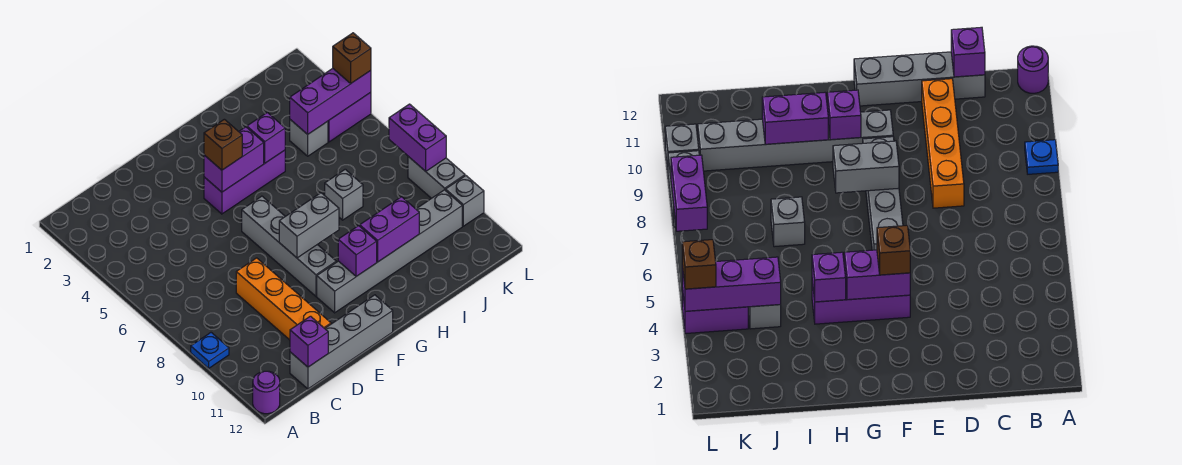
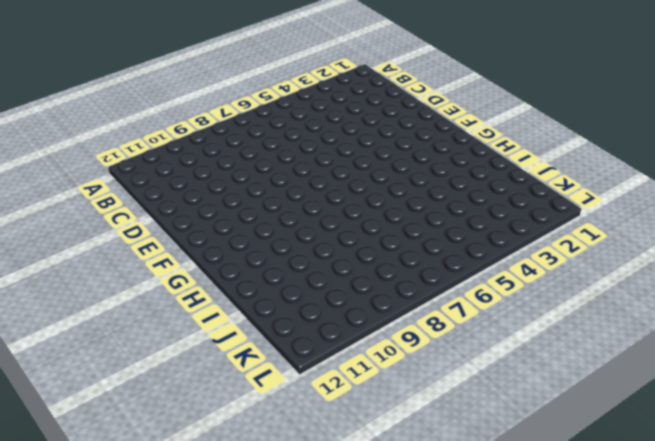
none -> blue plate A9 level 1
none -> purple round brick A12 level 1
none -> grey brick C12:F12 level 1

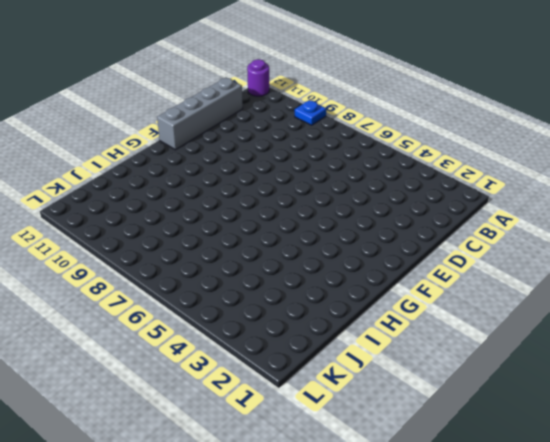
none -> orange brick D8:D11 level 1
none -> purple brick F4:H4 level 1
none -> grey brick F6:F9 level 1

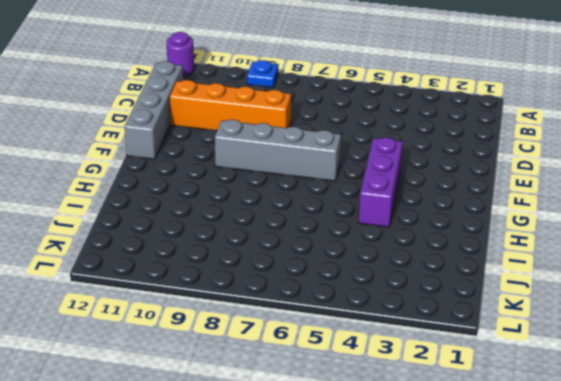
none -> grey brick F10:K10 level 1
none -> grey brick I7 level 1
none -> grey brick J4 level 1

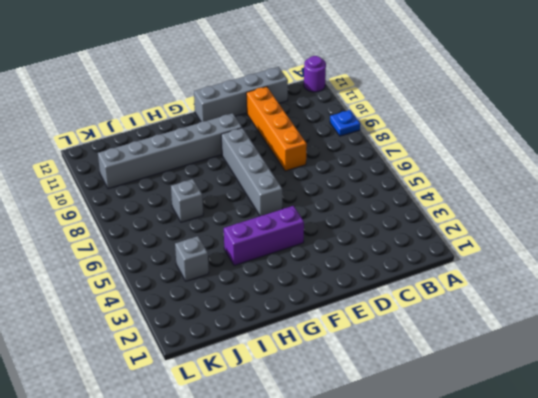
none -> purple brick K4:L4 level 1
none -> grey brick L8:L9 level 1
none -> grey brick L10 level 1

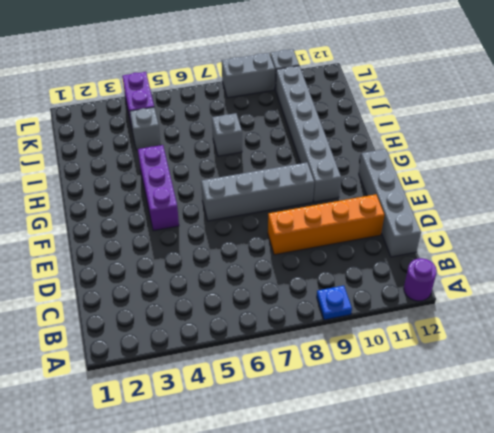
none -> purple brick C12 level 2
none -> purple brick F4:G4 level 2
none -> grey brick F8:G8 level 2

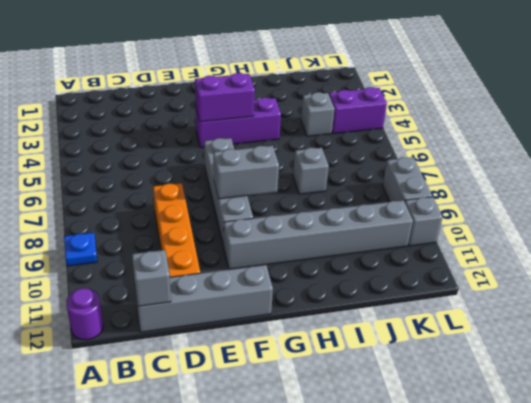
grey brick C12 level 2 -> purple brick C12 level 2
none -> purple brick G10 level 2
none -> purple brick H4 level 2
none -> purple brick H10:I10 level 2

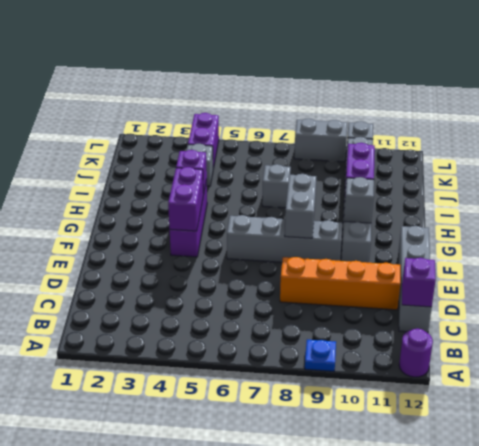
grey brick G10 level 2 -> purple brick G10 level 2
none -> purple brick J4:L4 level 2
none -> purple brick L7:L8 level 2
none -> brown brick F4 level 3

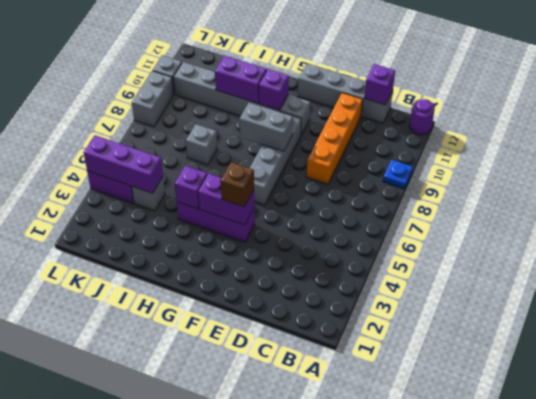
none -> purple brick L7:L8 level 2
none -> brown brick L4 level 3

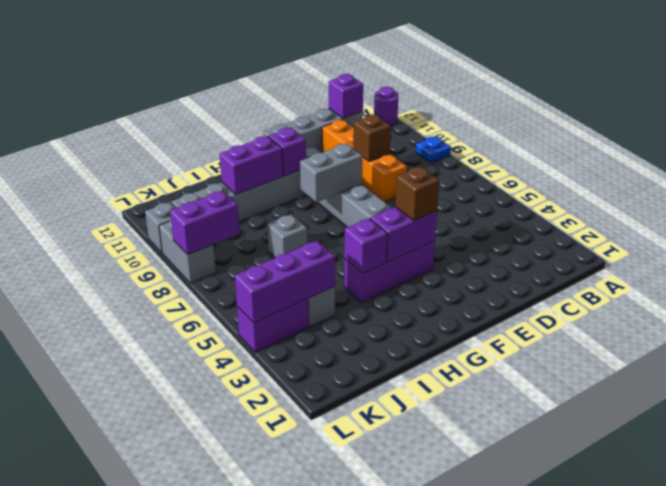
brown brick D9 level 2 -> brown brick L4 level 3
purple brick K8:L8 level 2 -> purple brick L7:L8 level 2

